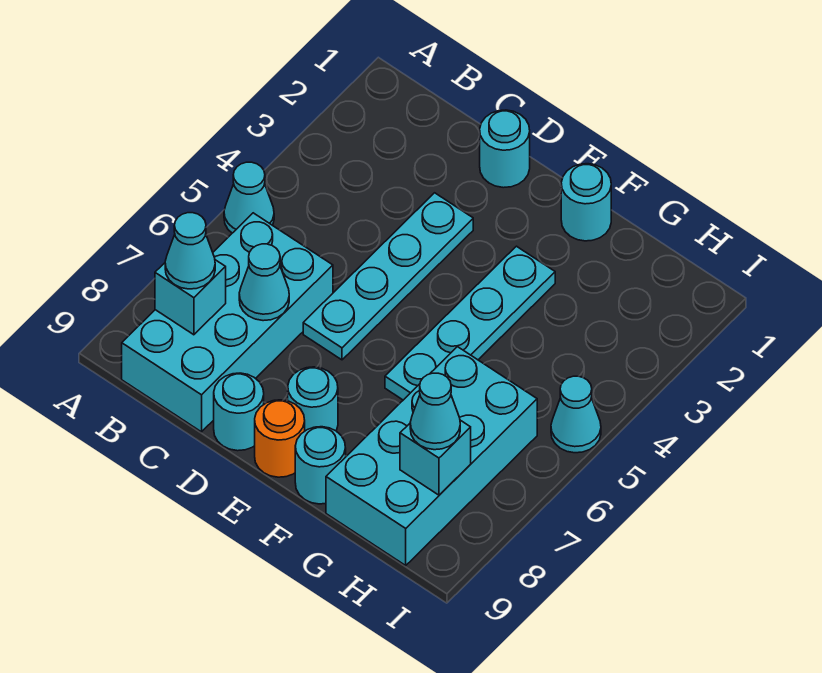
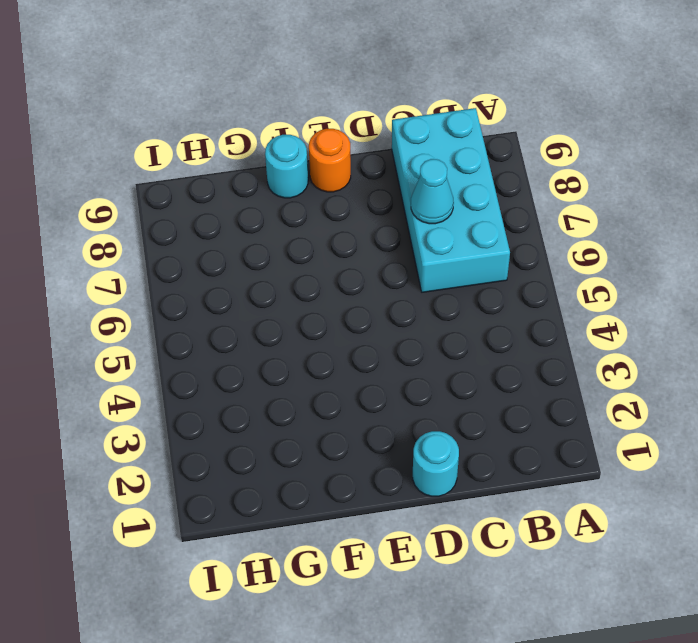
none -> cyan cone A5 level 1
none -> cyan plate D3:D6 level 1
none -> cyan round brick D9 level 1

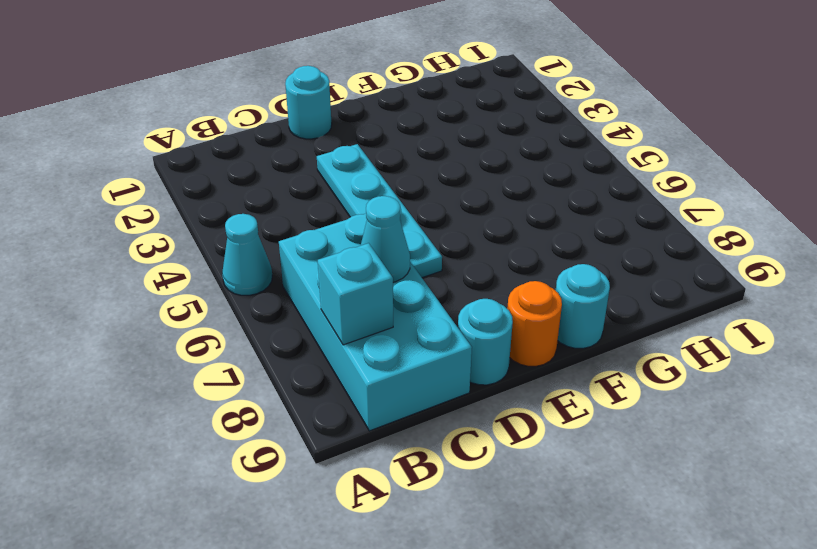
none -> cyan round brick E8 level 1
none -> cyan round brick F1 level 1
none -> cyan plate F3:F6 level 1

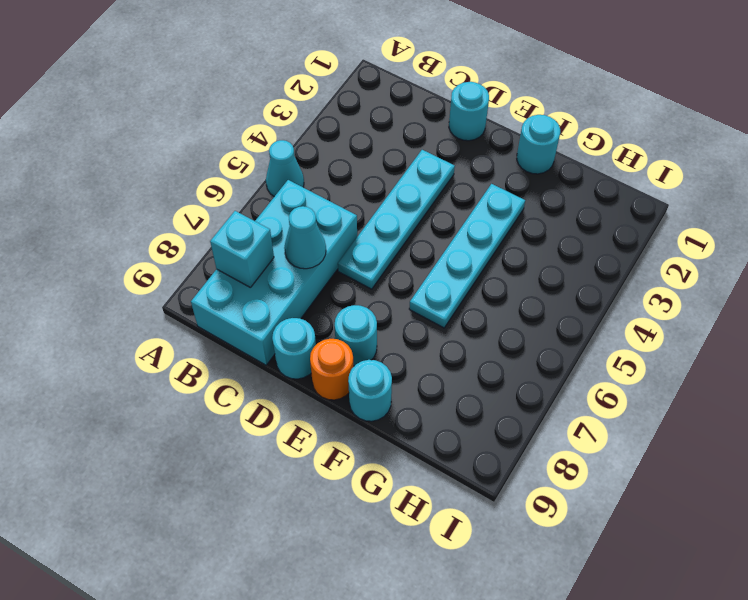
none -> cyan brick G6:H9 level 1
none -> cyan cone I5 level 1
none -> cyan brick H8 level 2

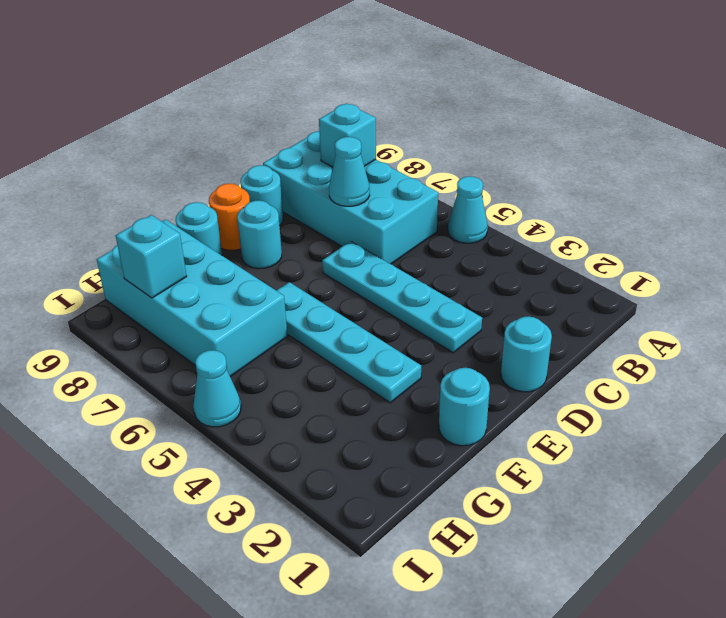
none -> cyan cone B8 level 3
none -> cyan cone H8 level 3

